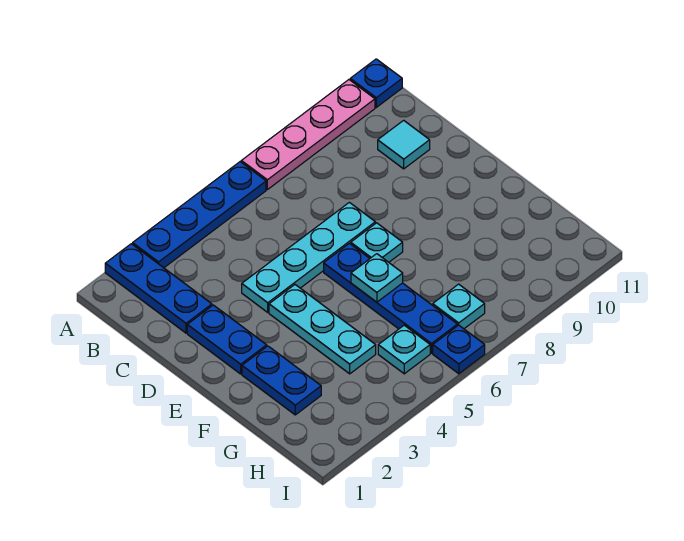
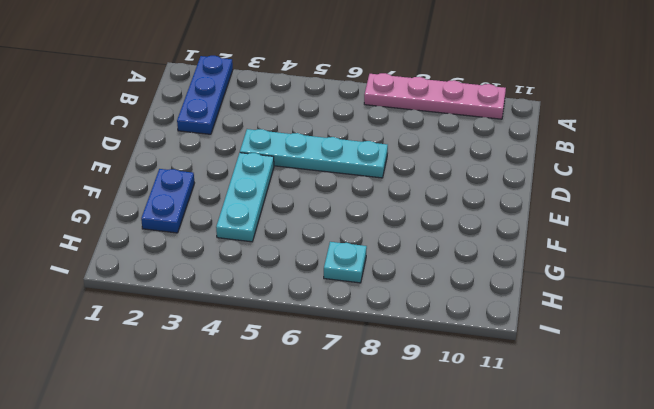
none -> blue plate A3:A6 level 1
none -> blue plate A11 level 1
none -> cyan tile C10 level 1

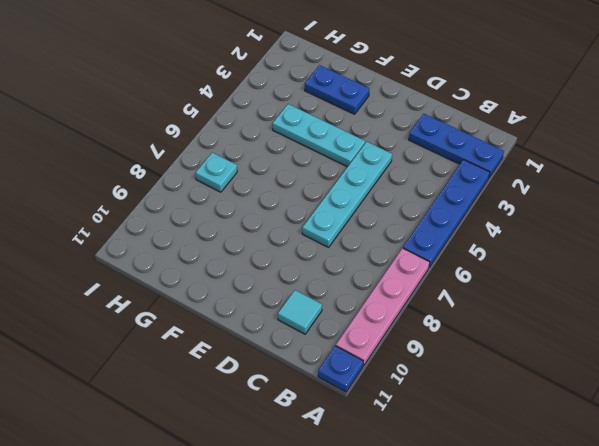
none -> blue plate D2:E2 level 1
none -> blue plate E6:H6 level 1
none -> cyan plate E7 level 1

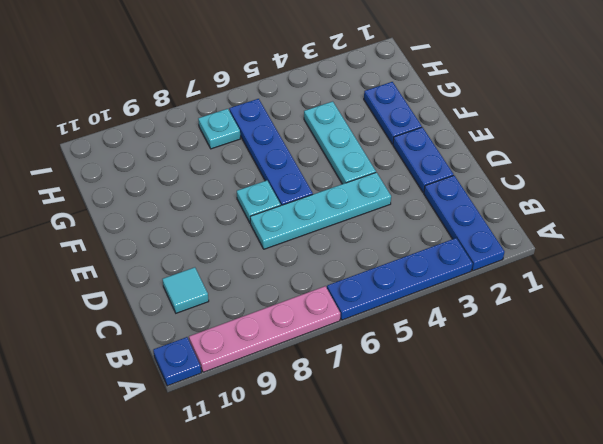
none -> cyan plate H5 level 1
none -> blue plate I6 level 1
none -> cyan plate F6 level 2

